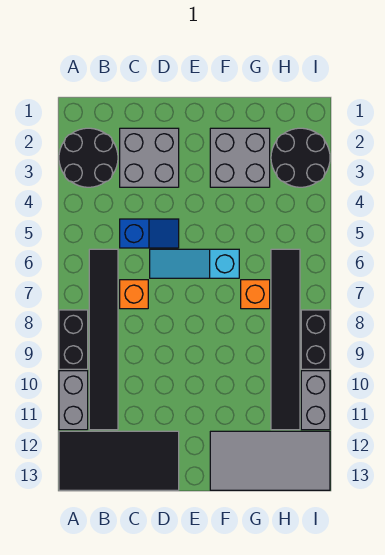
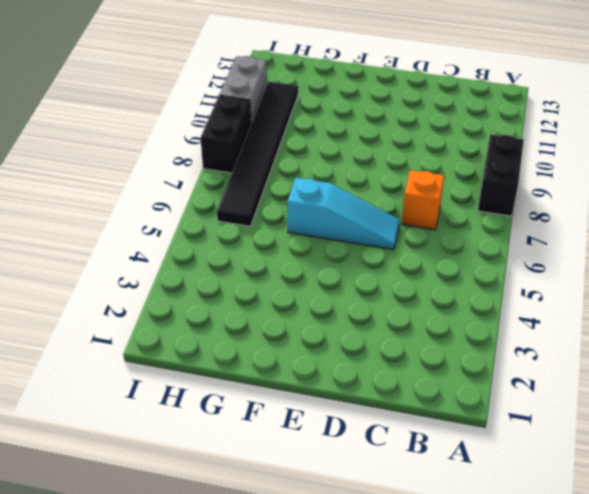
none -> black round brick A2:B3 level 1
none -> grey brick A10:A11 level 1
none -> black tile A12:D13 level 1

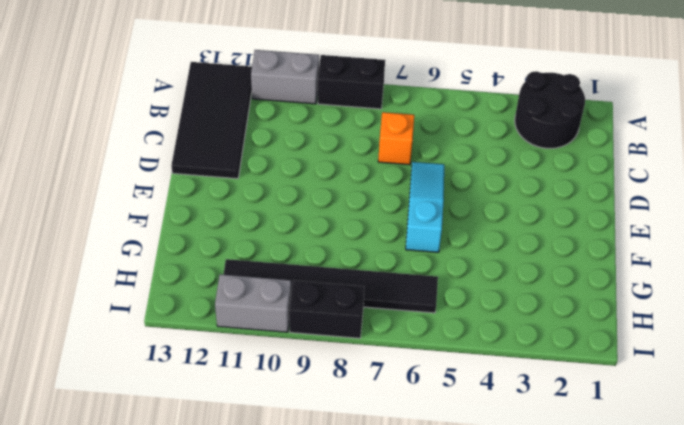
none -> black tile B6:B11 level 1
none -> grey brick C2:D3 level 1
none -> blue slope C5:D5 level 1 top C

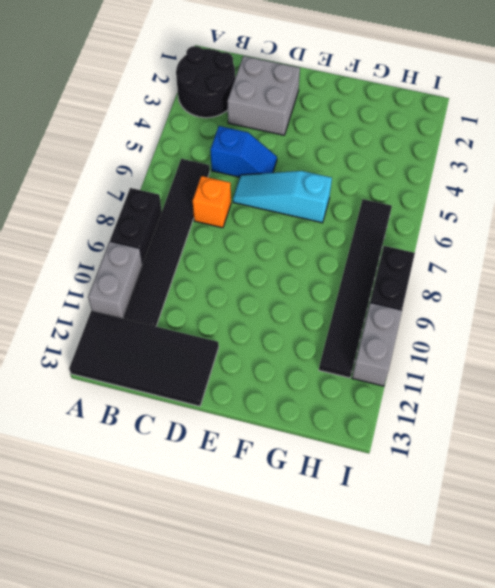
none -> grey brick F2:G3 level 1
none -> grey tile F12:I13 level 1
none -> orange brick G7 level 1

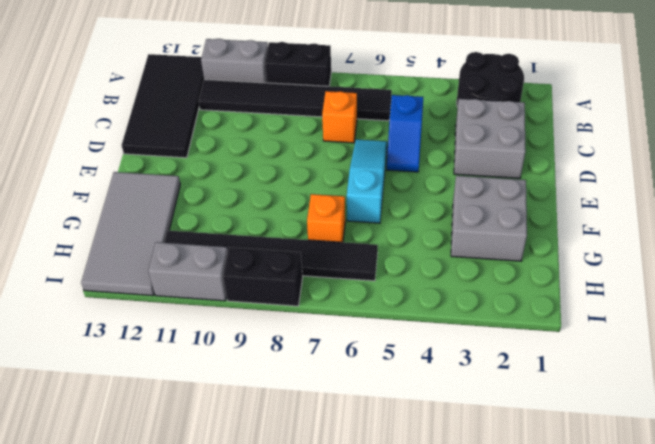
none -> black round brick H2:I3 level 1

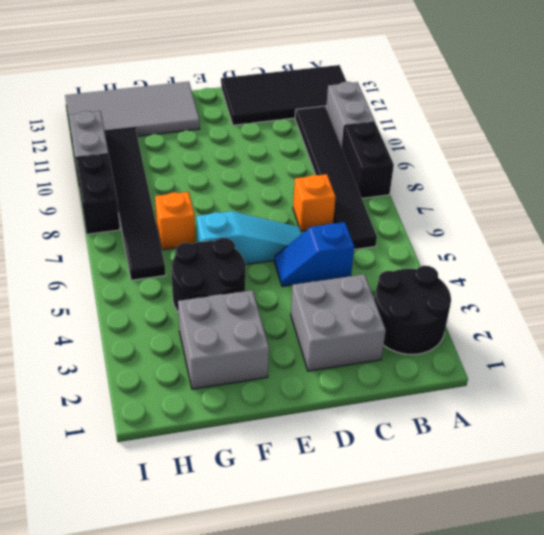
black round brick F4:G5 level 1 -> black round brick H2:I3 level 1

